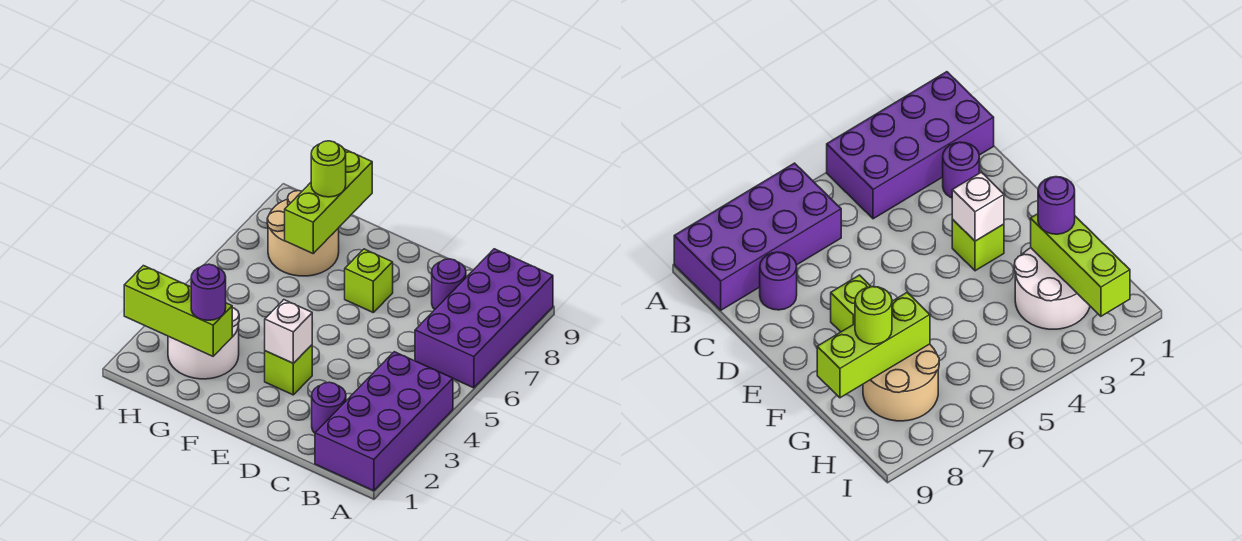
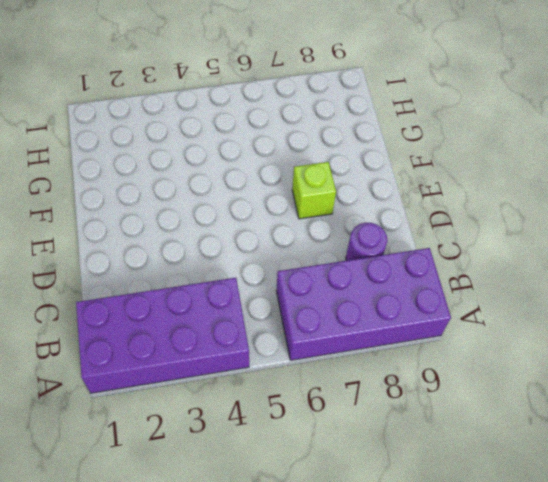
none -> purple round brick C2 level 1
none -> lime brick E3 level 1
none -> white round brick G2:H3 level 1

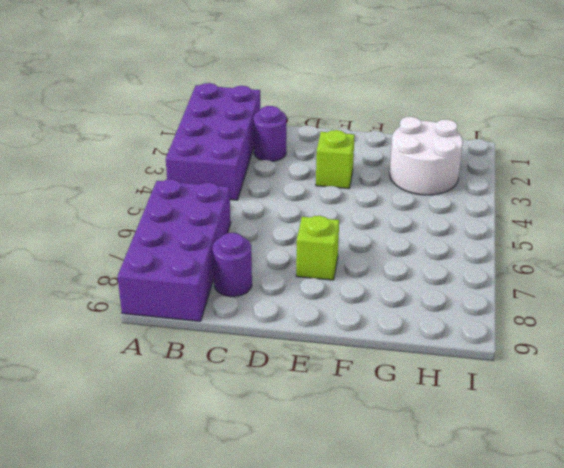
none -> tan round brick G7:H8 level 1
none -> white brick E3 level 2
none -> lime brick G2:I2 level 2

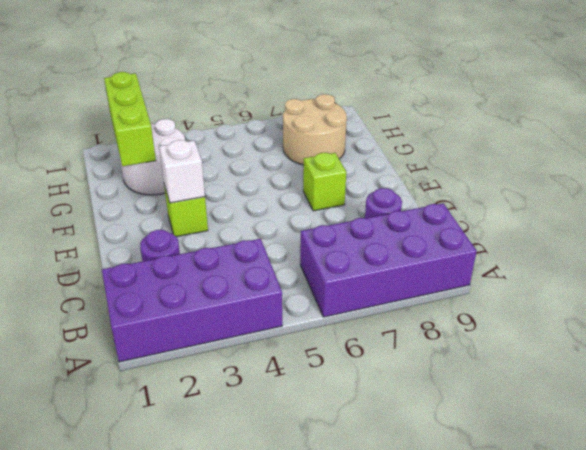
none -> lime brick G7:G9 level 2
none -> purple round brick G2 level 3
none -> lime round brick G8 level 3

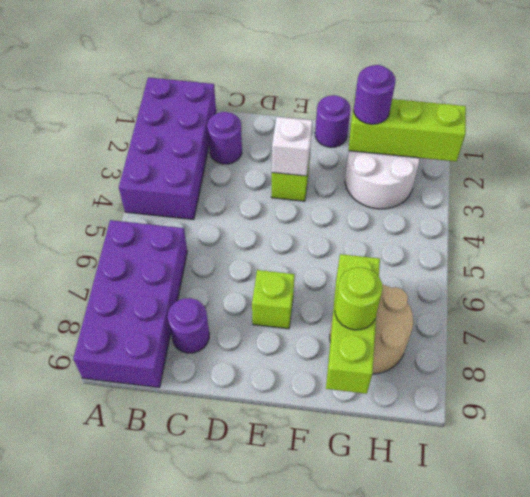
purple round brick F1 level 1 -> none

